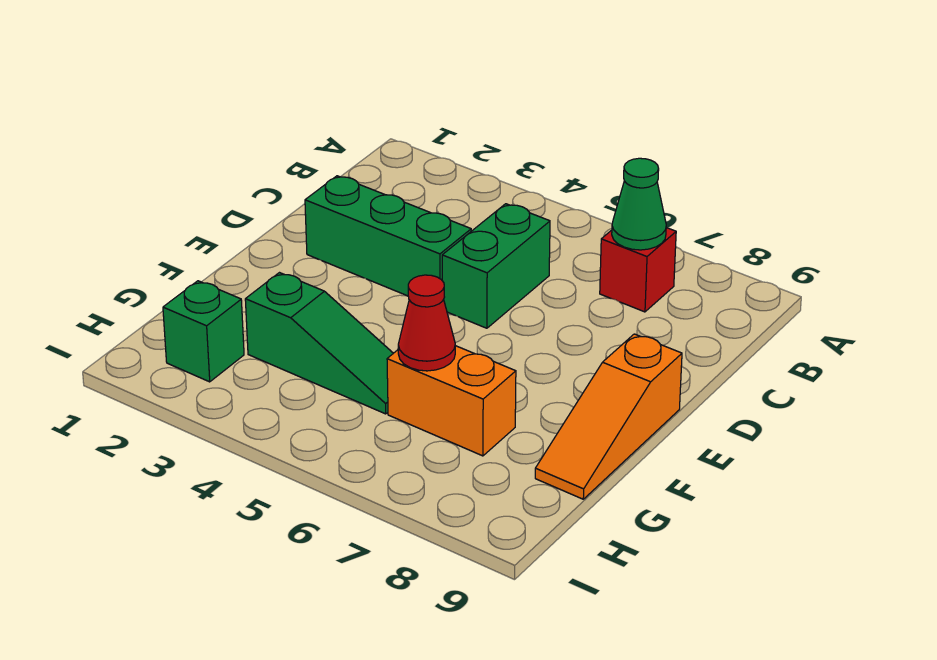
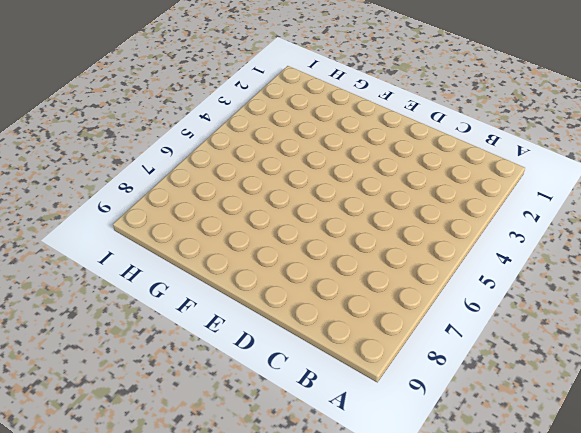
none -> red brick B7 level 1
none -> green brick C5:D5 level 1

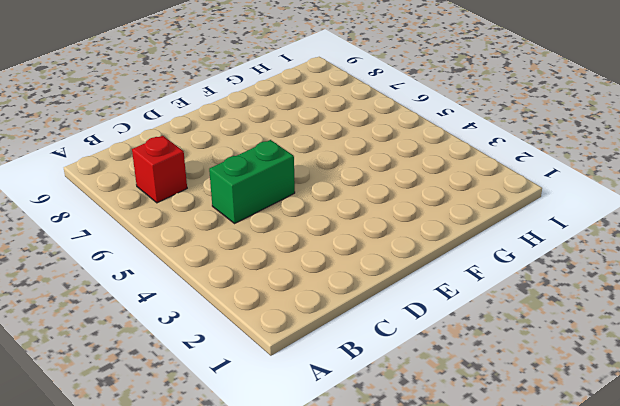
none -> green brick D2:D4 level 1
none -> orange slope E9:G9 level 1 top E

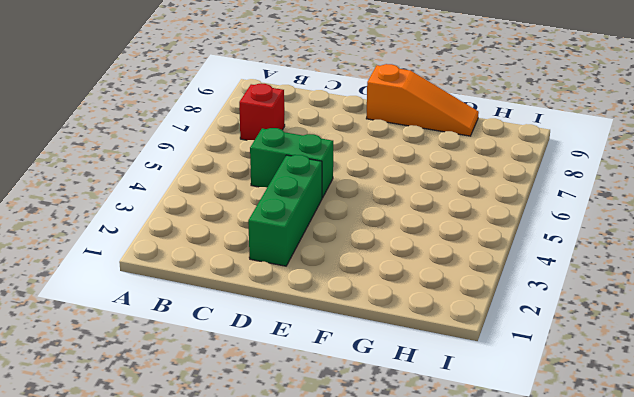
none -> green slope G3:G5 level 1 top 3
none -> orange brick G6:G7 level 1

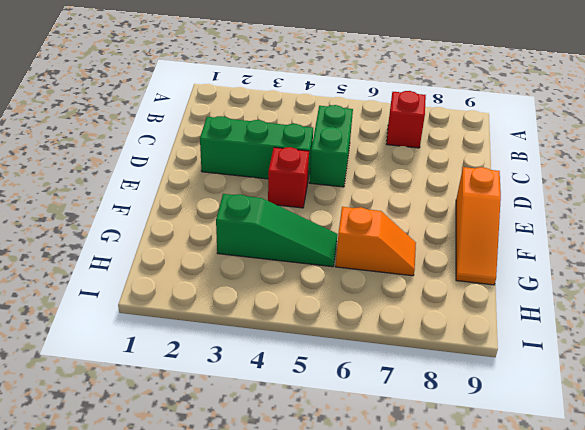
red brick E4 level 1 -> none
orange slope G6:G7 level 1 top 6 -> orange brick G6:G7 level 1
none -> green brick H2 level 1
none -> green cone B7 level 2

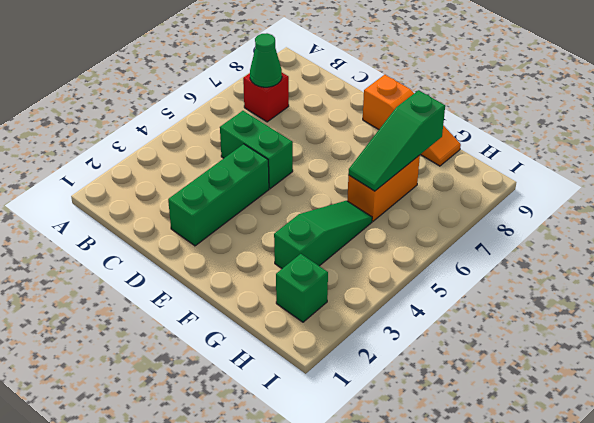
green slope G6:G8 level 2 top 8 -> red cone G6 level 2

